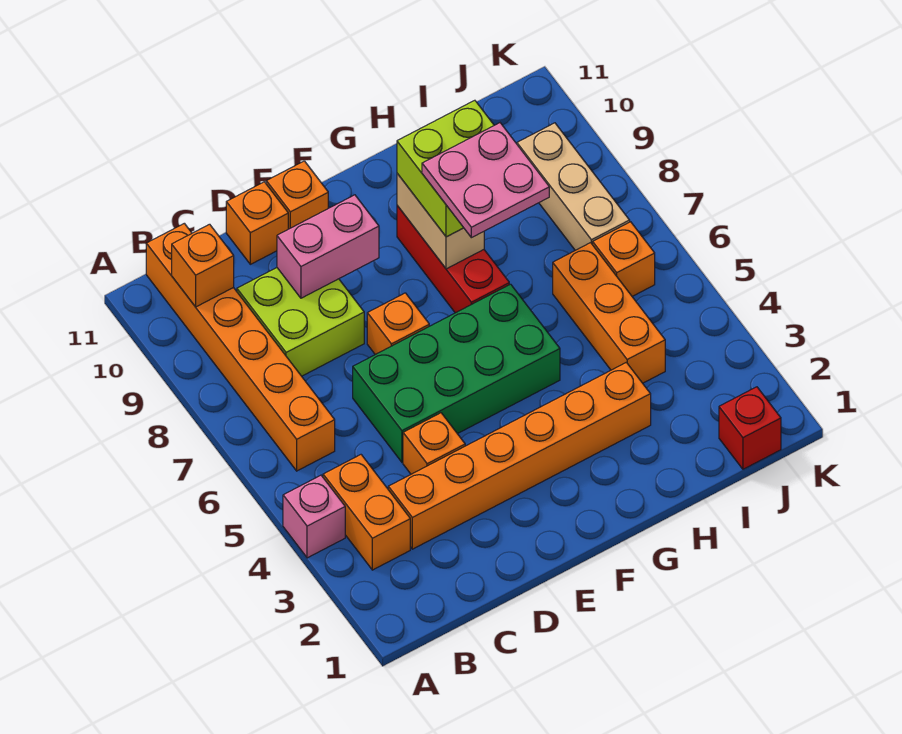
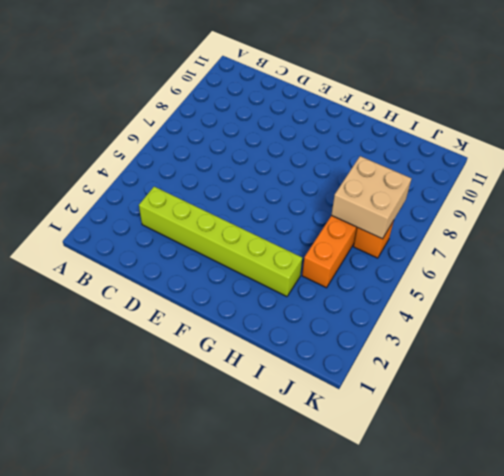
lime brick C3:H3 level 1 -> orange brick C3:H3 level 1
tan brick I6:J7 level 2 -> none
none -> pink brick A4 level 1
none -> orange brick B3:B4 level 1
none -> orange brick B6:B11 level 1

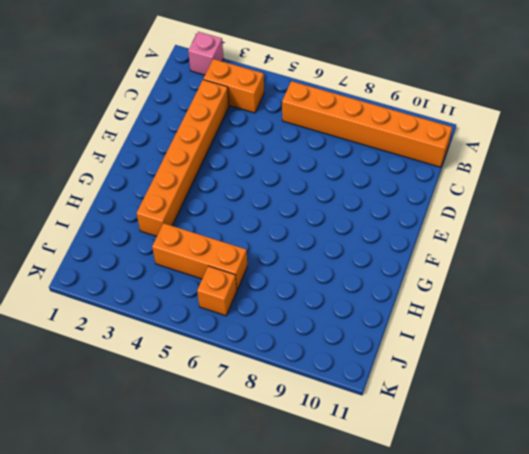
pink brick A2 level 1 -> pink brick A4 level 1
none -> lime brick C8:D9 level 1
none -> orange brick D4 level 1
none -> green brick D5:G6 level 1

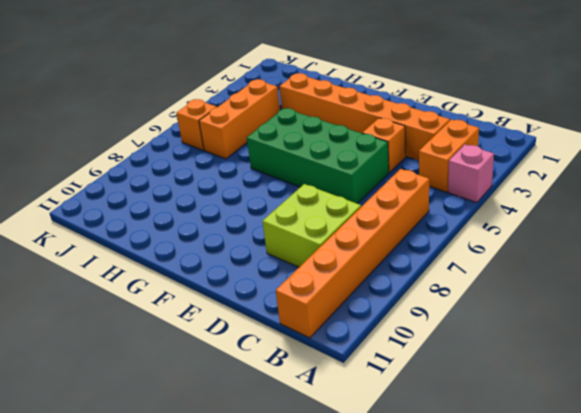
none -> orange brick D11 level 1
none -> orange brick E7 level 1
none -> orange brick E11 level 1

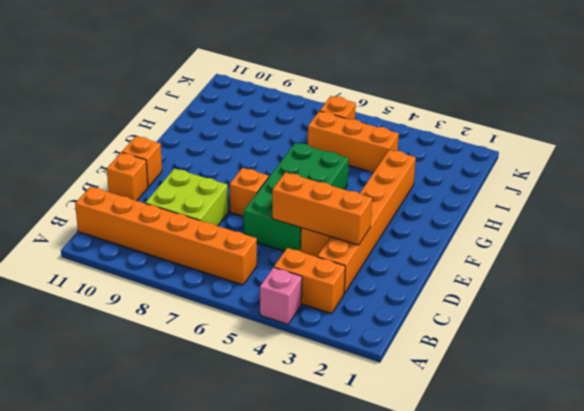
orange brick D3:D5 level 2 -> none
none -> red brick G7:G9 level 1
none -> red brick J1 level 1
none -> tan brick J7:J9 level 1

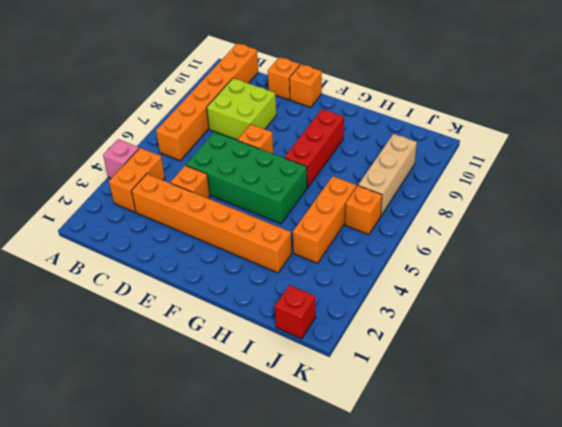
none -> orange brick B10 level 2
none -> pink brick D9:E9 level 2
none -> tan brick G8:G9 level 2

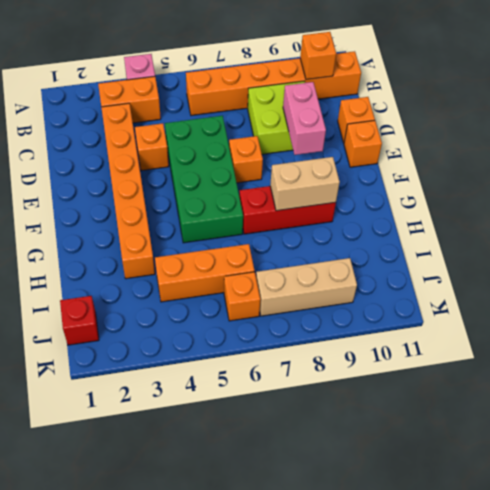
none -> lime brick G8:H9 level 3
none -> pink plate G7:H8 level 4

